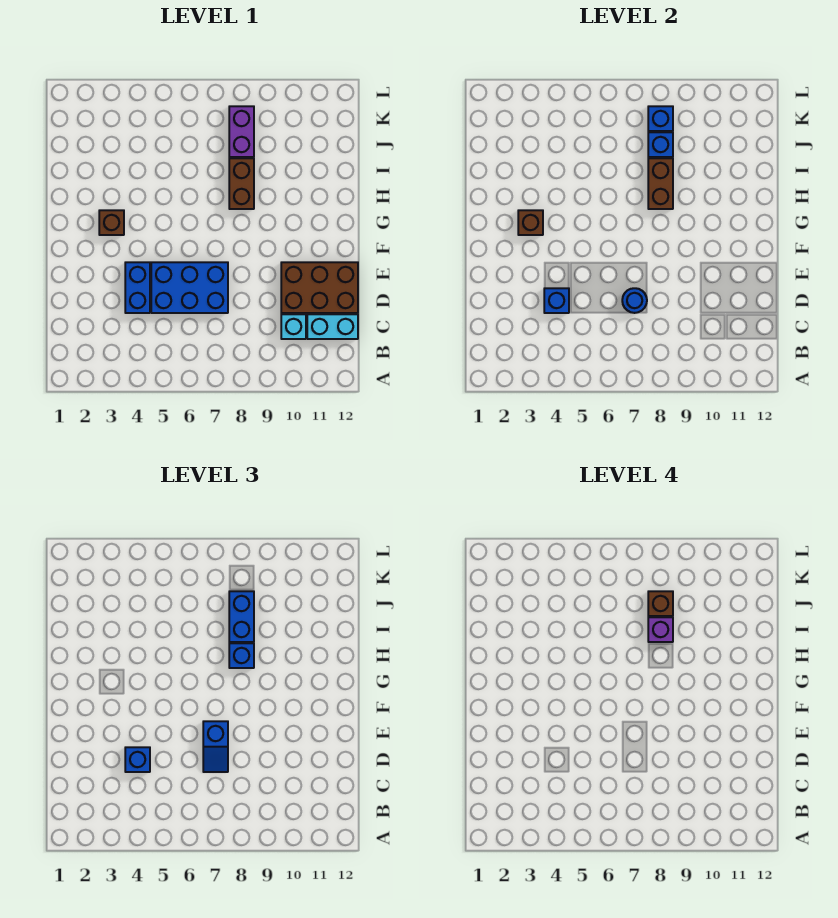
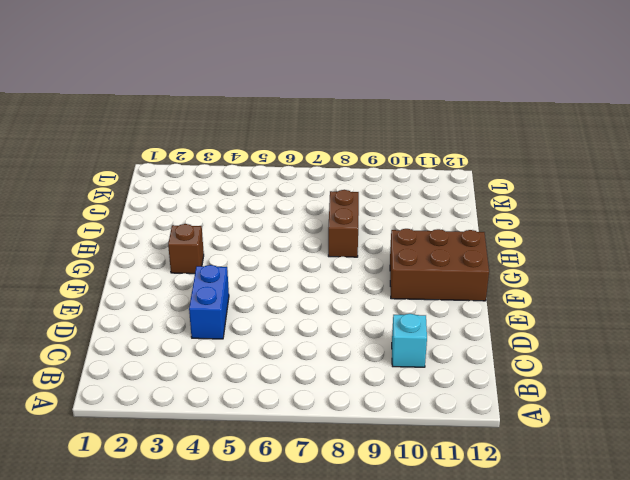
brown brick F10:G12 level 1 -> brown brick D10:E12 level 1
none -> cyan brick C11:C12 level 1
none -> blue brick D5:E7 level 1
none -> purple brick J8:K8 level 1

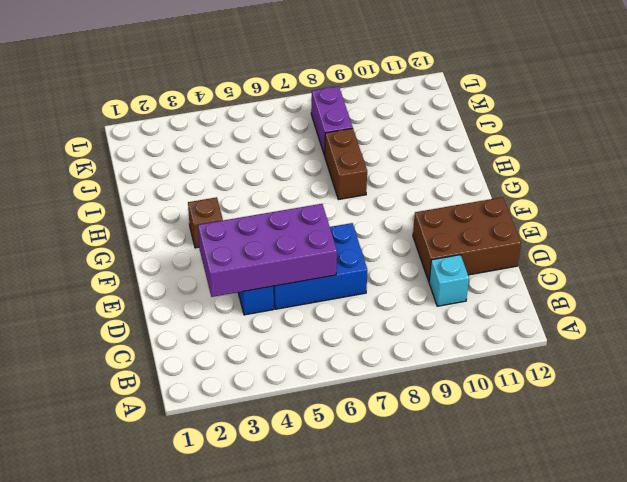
purple brick D3:E6 level 2 -> blue brick D4 level 2
none -> cyan brick C11:C12 level 1
none -> blue round brick D7 level 2
none -> brown brick G3 level 2

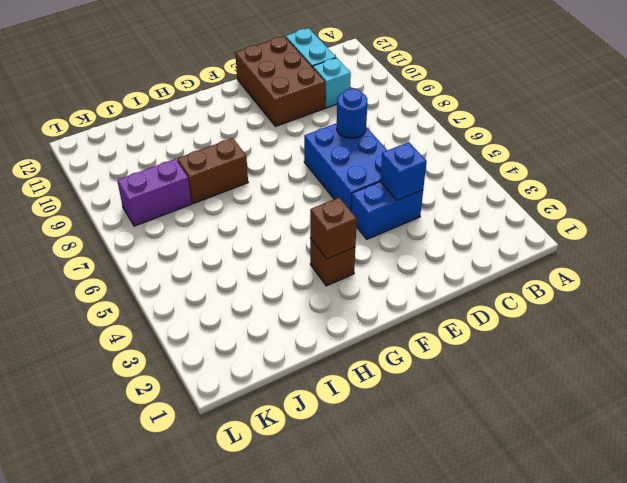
none -> brown brick H8:I8 level 2
none -> blue brick J8 level 2
none -> blue brick K8 level 2

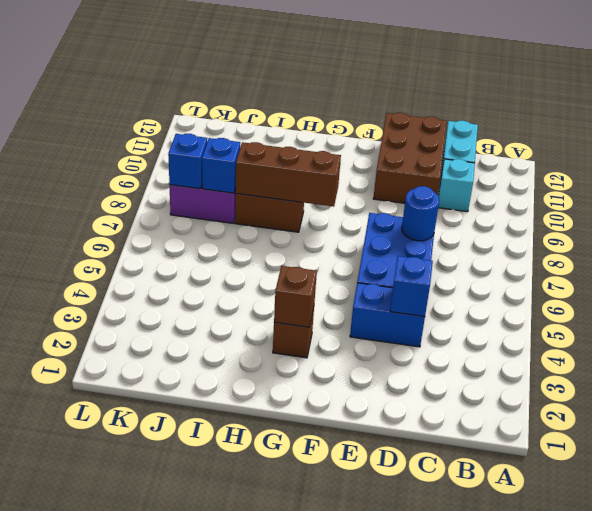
brown brick G8:I8 level 2 -> brown brick H8:I8 level 2
none -> blue brick D4 level 3
none -> blue slope D7:E7 level 3 top E
none -> blue brick H8 level 3

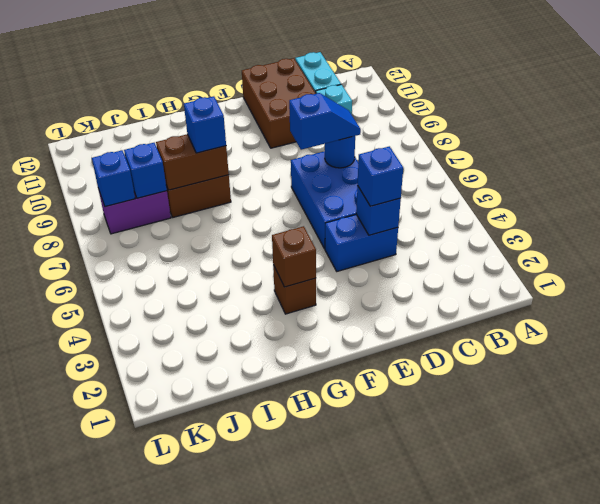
none -> blue brick I8:J8 level 3
none -> purple brick I8 level 4
none -> brown brick J8 level 4

